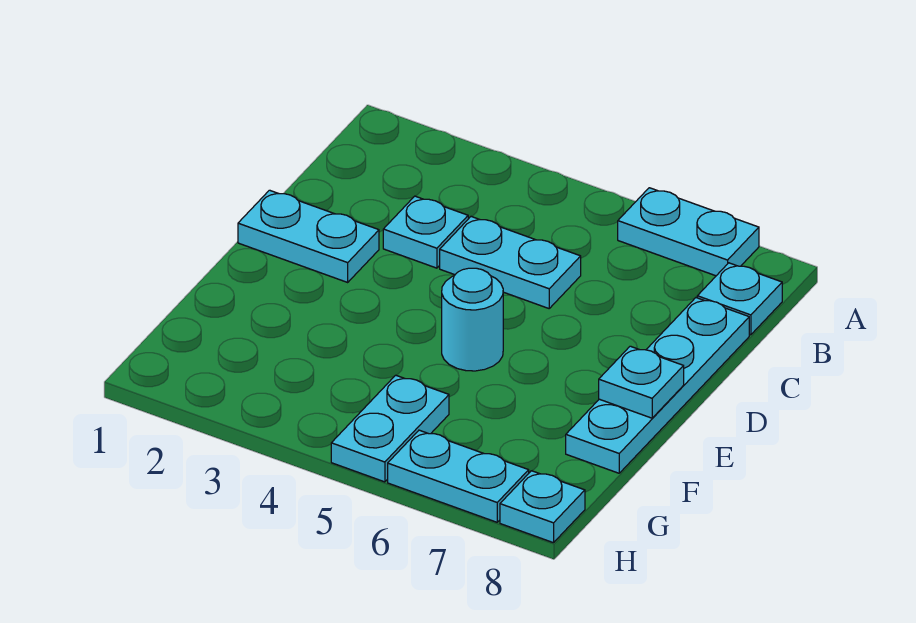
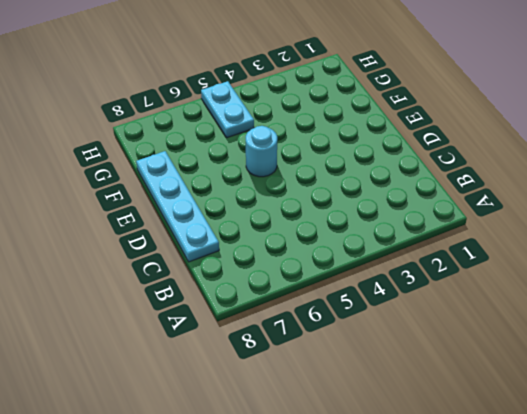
none -> cyan plate A6:A7 level 1
none -> cyan plate B8 level 1

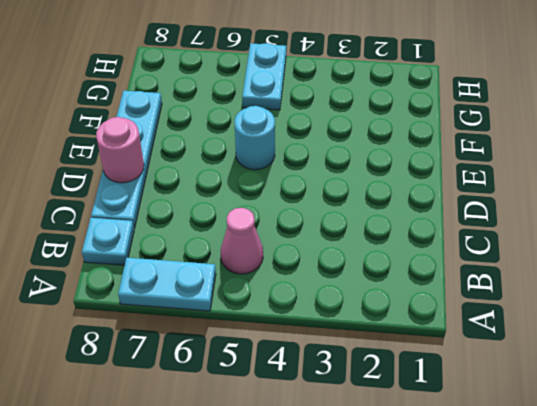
pink cone B5 level 1 -> none
pink round brick D8 level 2 -> none
none -> cyan plate C3 level 1
none -> cyan plate C4:C5 level 1

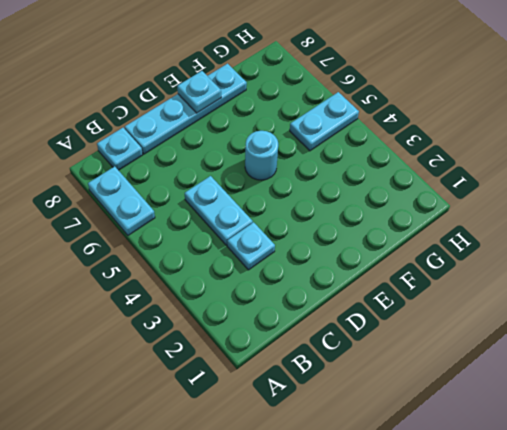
none -> cyan plate D1:D2 level 1
none -> cyan plate H6:H7 level 1

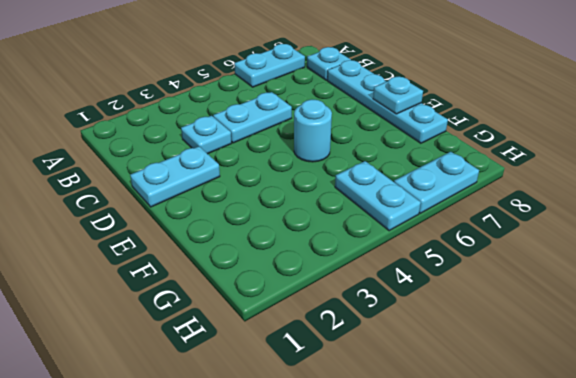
none -> cyan plate H8 level 1

